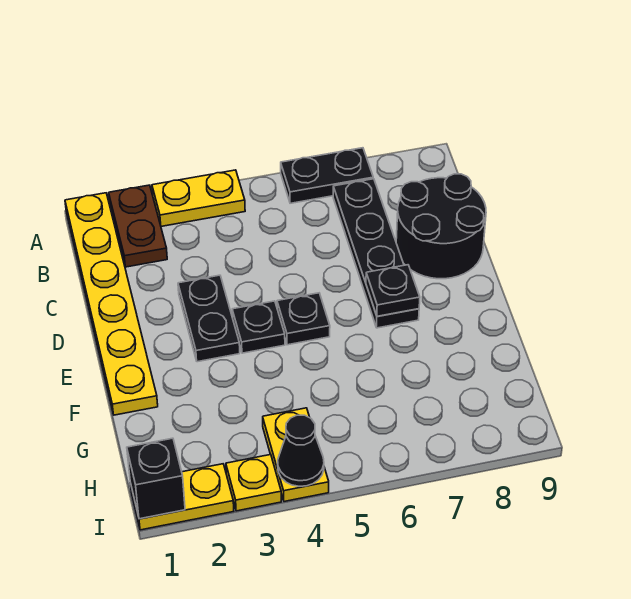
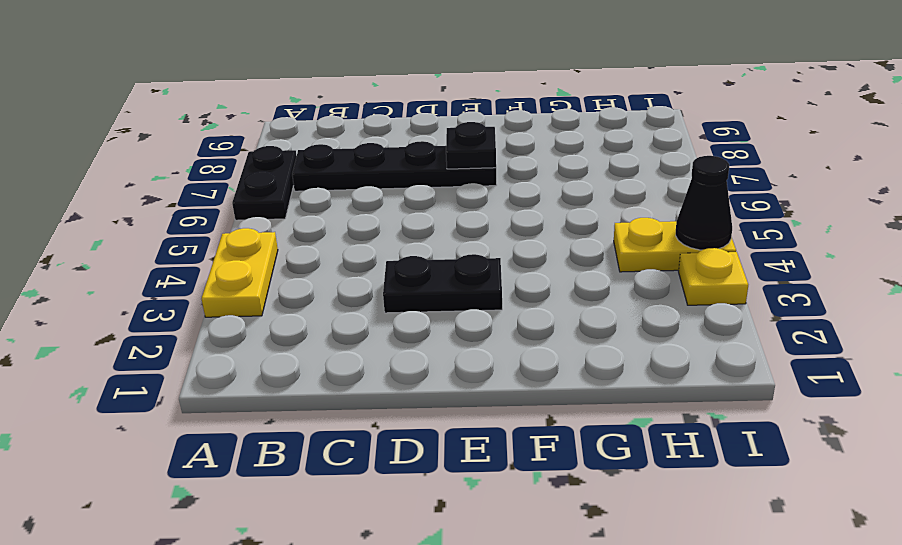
none -> yellow plate A1:F1 level 1
none -> brown plate A2:B2 level 1
none -> black round brick C8:D9 level 1

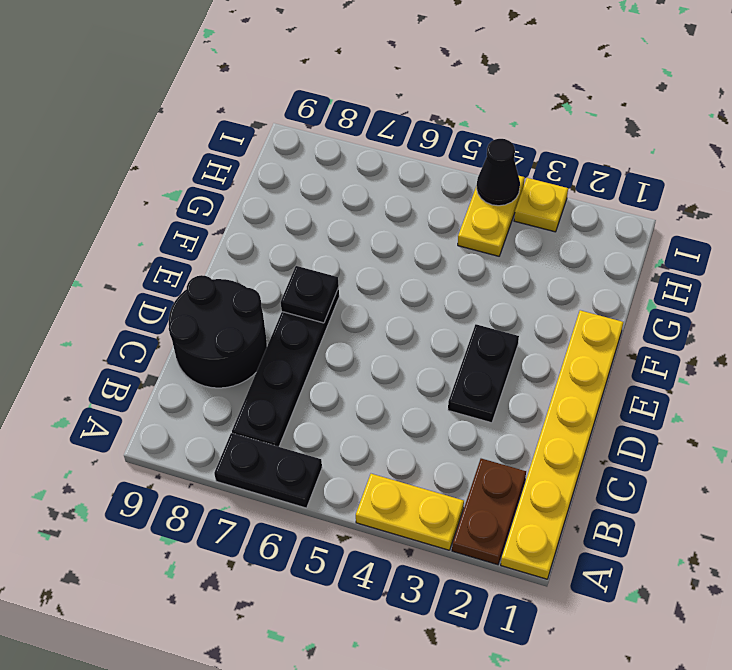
none -> black plate E4 level 1
none -> black plate E5 level 1
none -> yellow plate I1:I2 level 1

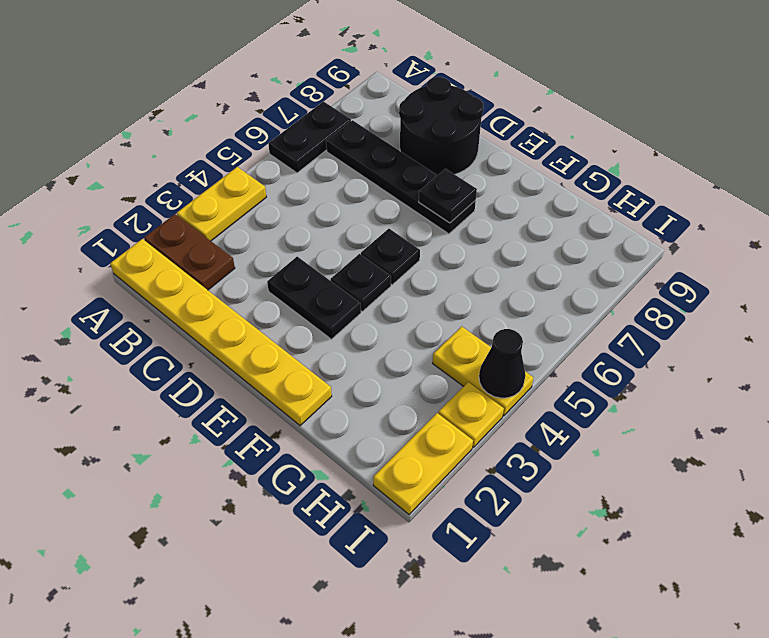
none -> black brick I1 level 2

